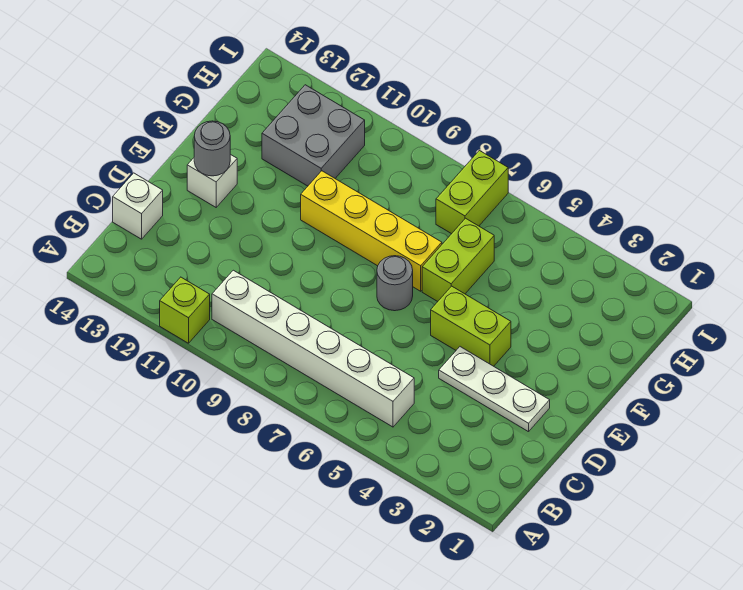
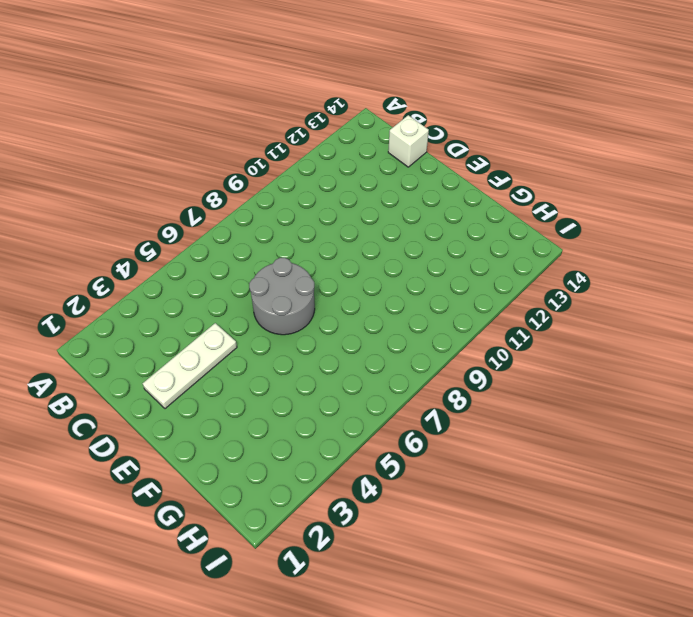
grey round brick D6:E7 level 1 -> grey round brick E7 level 1
none -> lime brick A11 level 1
none -> white brick B5:B10 level 1
none -> lime brick E4:E5 level 1

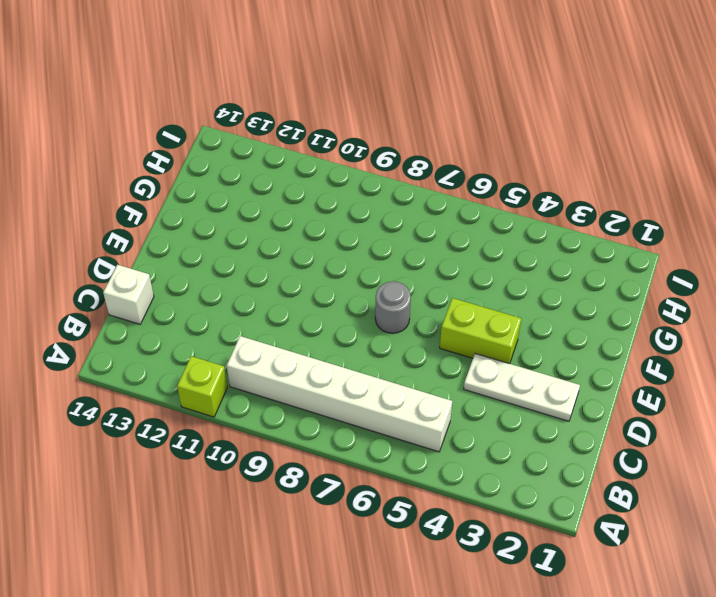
none -> white brick E13 level 1
none -> lime brick F6:G6 level 1
none -> yellow brick F7:F10 level 1

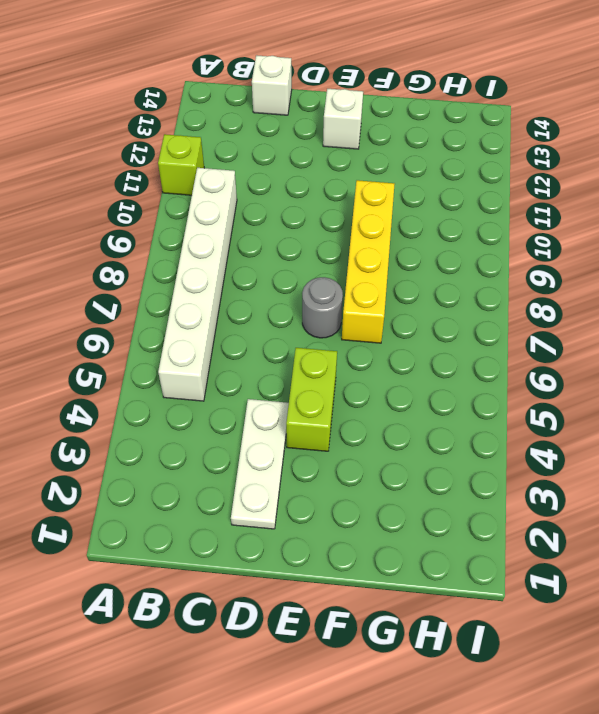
none -> lime brick F6:G6 level 1
none -> grey brick G11:H12 level 1
none -> lime brick H7:I7 level 1

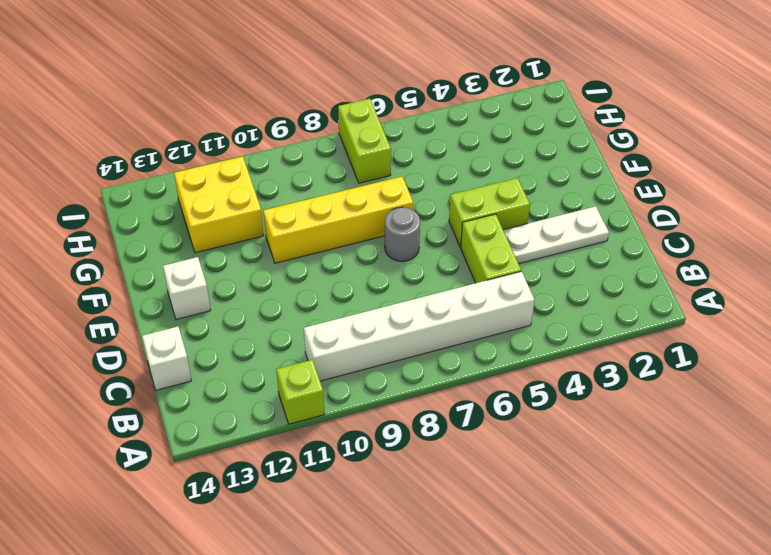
lime brick C5:D5 level 1 -> lime brick F6:G6 level 1
yellow brick G11:H12 level 1 -> grey brick G11:H12 level 1
none -> grey round brick E13 level 2

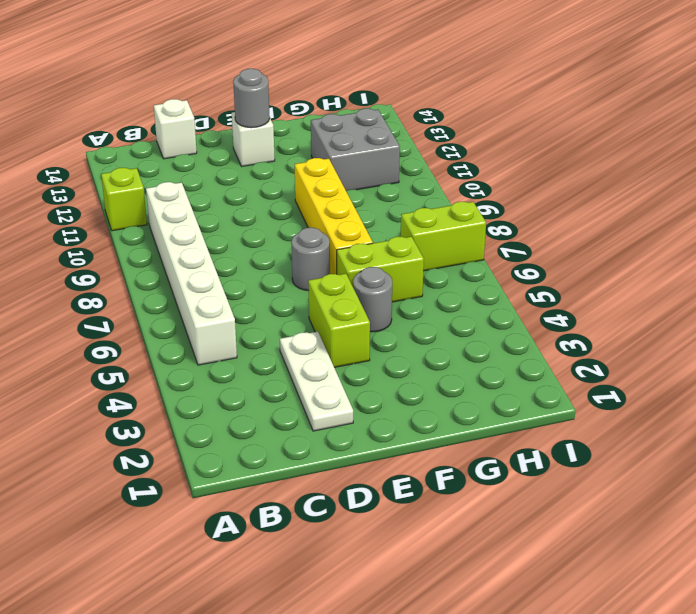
grey round brick F5 level 1 -> none

